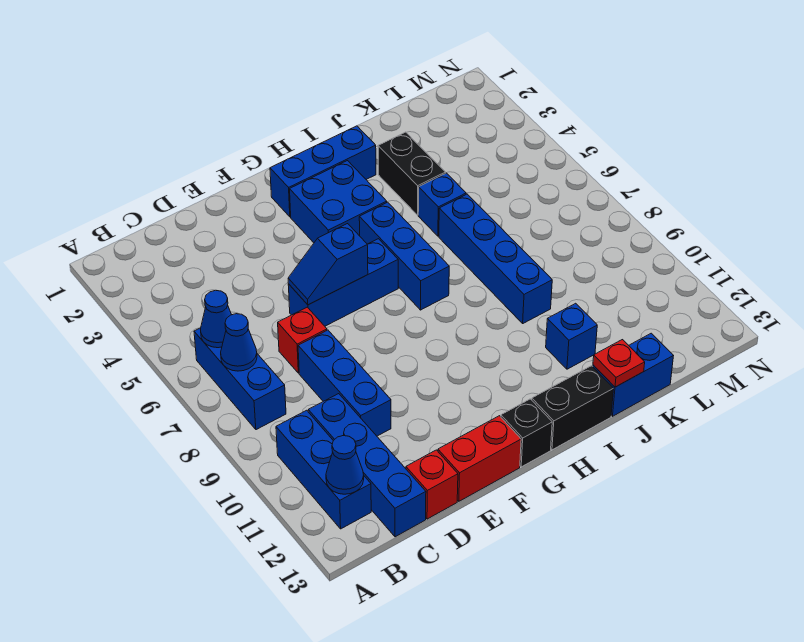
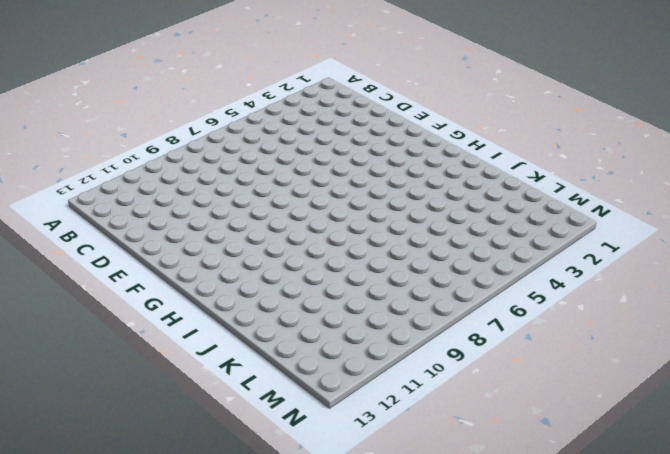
none -> blue brick B6:B8 level 1
none -> blue brick B10:B12 level 1
none -> blue brick C10:C13 level 1

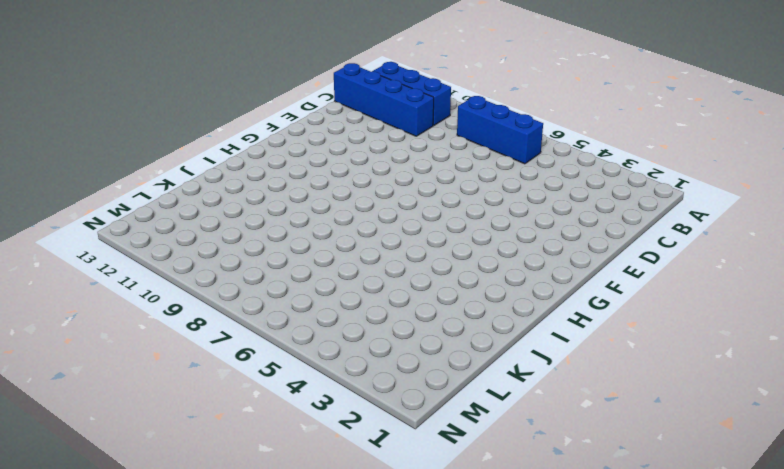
none -> red brick D7 level 1
none -> blue brick D8:D10 level 1
none -> red brick D13 level 1

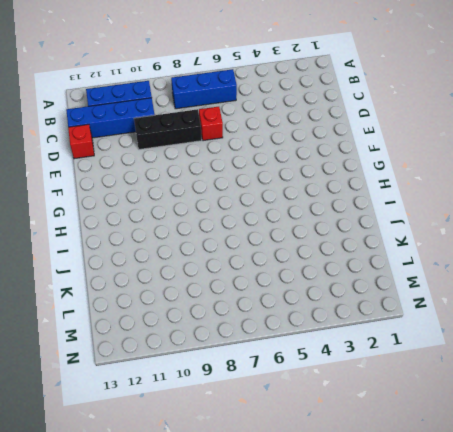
black brick D8:D10 level 1 -> blue brick D8:D10 level 1
none -> blue brick E6:G6 level 1
none -> red brick E13:F13 level 1
none -> blue brick G2:I2 level 1

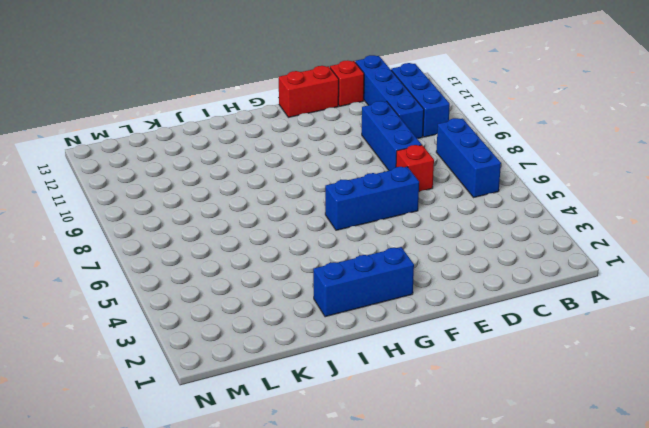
none -> blue brick G3:H4 level 1
none -> black brick G13 level 1
none -> blue brick H5:H7 level 1

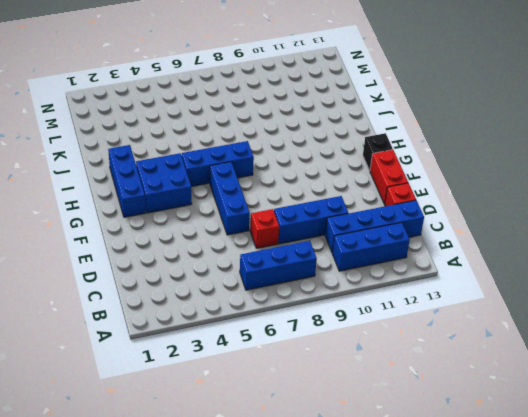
none -> black brick H13:I13 level 1
none -> black brick J3:J4 level 1
none -> blue brick J5 level 1

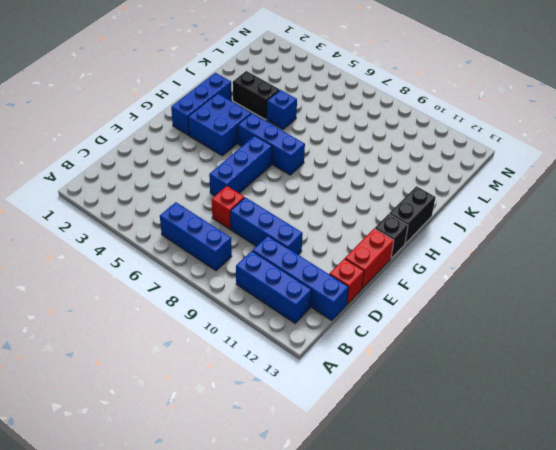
none -> blue brick J6:J9 level 1
none -> blue brick J11 level 1
none -> blue brick J13:K13 level 1

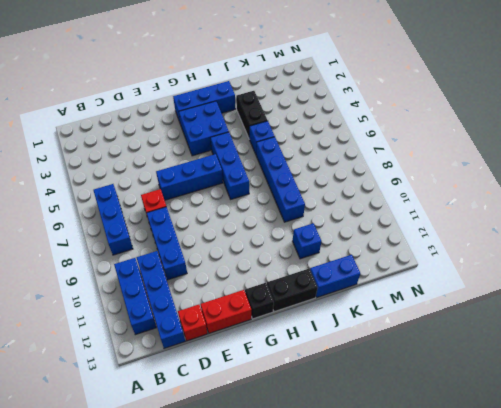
none -> blue cone B6 level 2
none -> blue cone B7 level 2
none -> blue cone B12 level 2

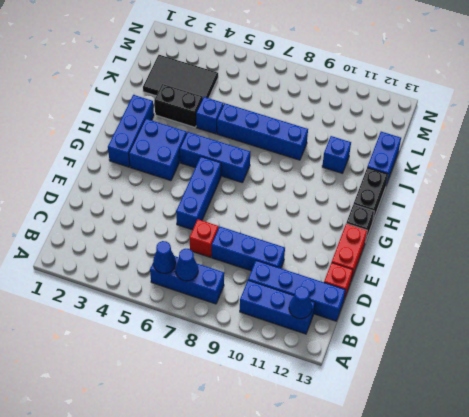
black tile K2:L4 level 1 -> none
none -> blue slope E6:F6 level 2 top F
none -> red plate J13 level 2

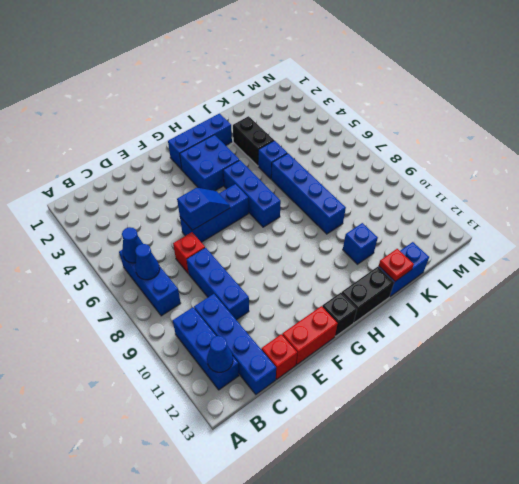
blue slope E6:F6 level 2 top E -> blue slope E6:F6 level 2 top F

